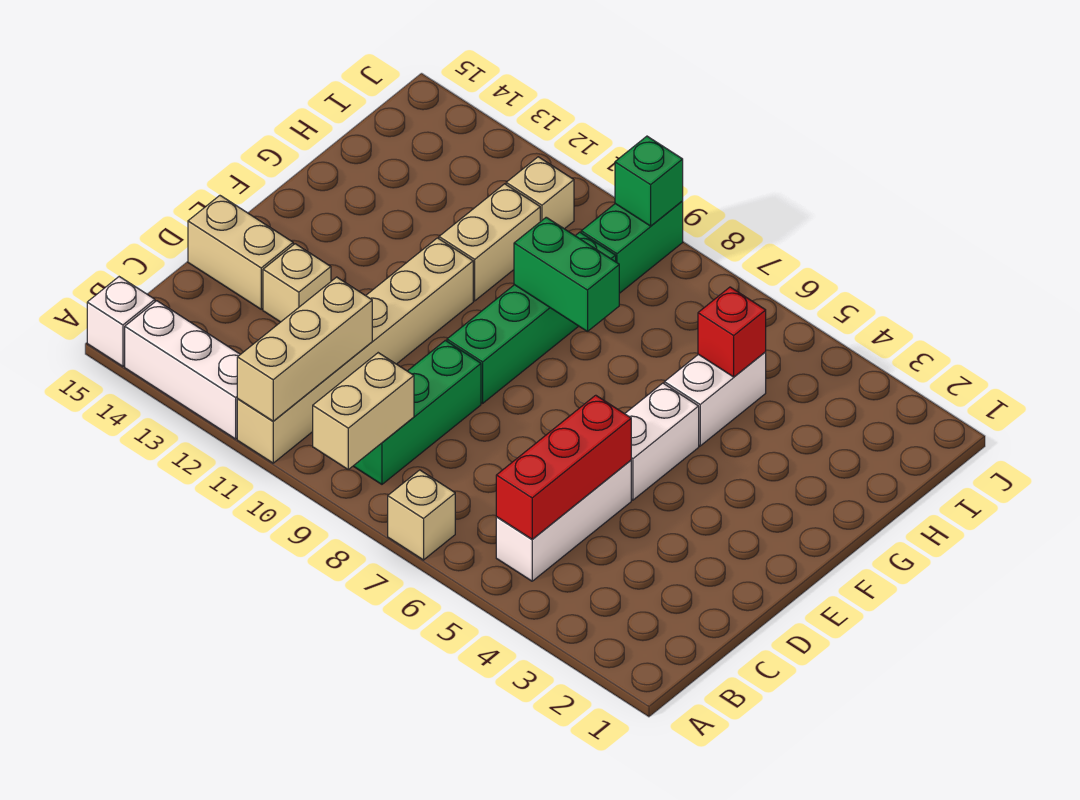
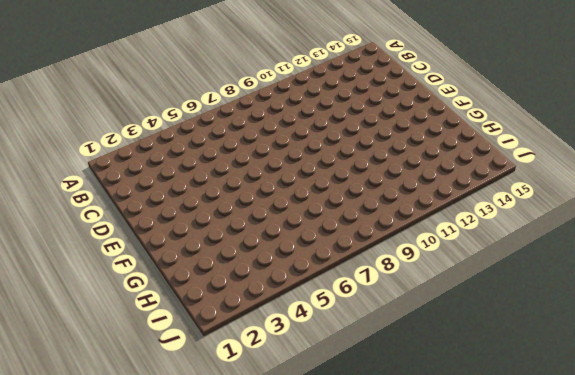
none -> tan brick A7 level 1
none -> tan brick A11:F11 level 1
none -> white brick A12:A14 level 1

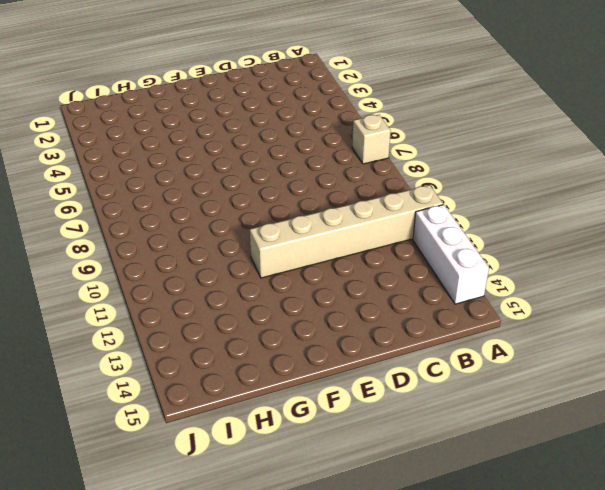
none -> white brick A15 level 1
none -> white brick B5:D5 level 1
none -> green brick B9:D9 level 1

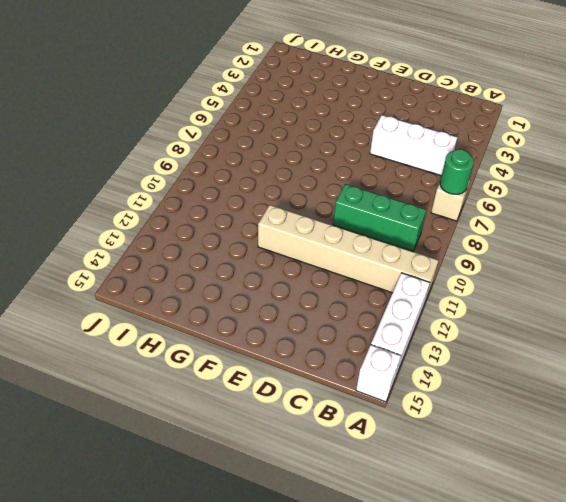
green round brick A7 level 2 -> none
none -> tan brick D13 level 1
none -> tan brick D14:D15 level 1
none -> white brick E5:F5 level 1

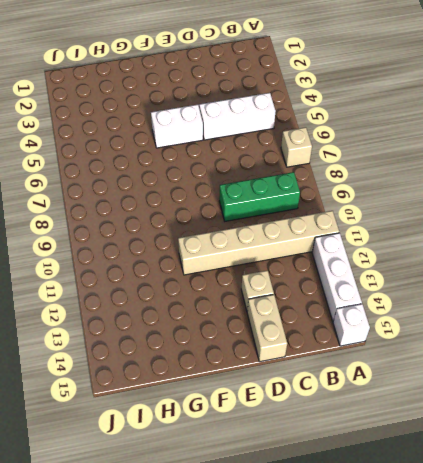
none -> green brick E9:H9 level 1
none -> white brick G5:H5 level 1
none -> tan brick G11:H11 level 1

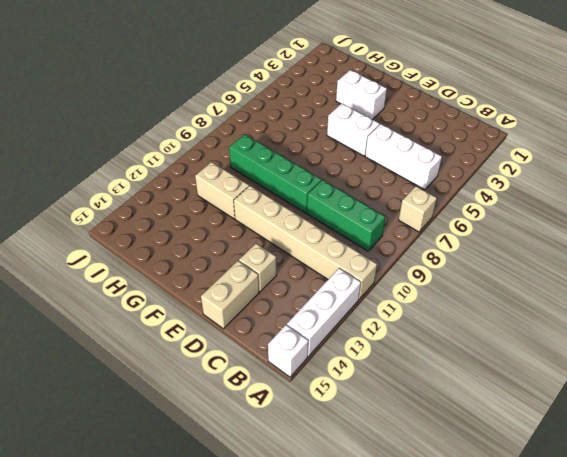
white brick F3:G3 level 1 -> white brick G5:H5 level 1
none -> green brick I9:J9 level 1
none -> tan brick I11 level 1
none -> tan brick A9:B9 level 2

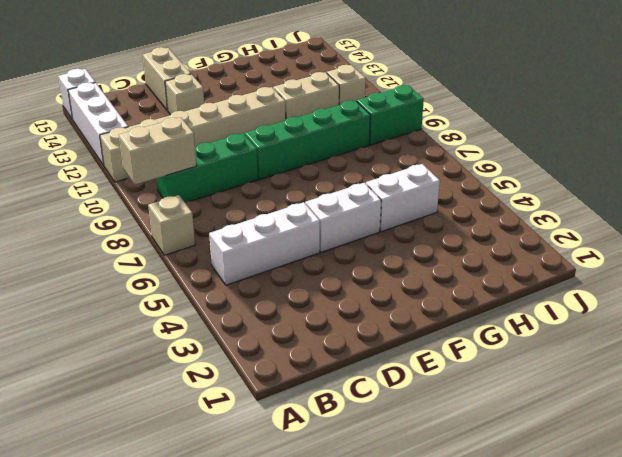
none -> tan brick A11:C11 level 2
none -> red brick B5:D5 level 2
none -> green brick G8:G9 level 2

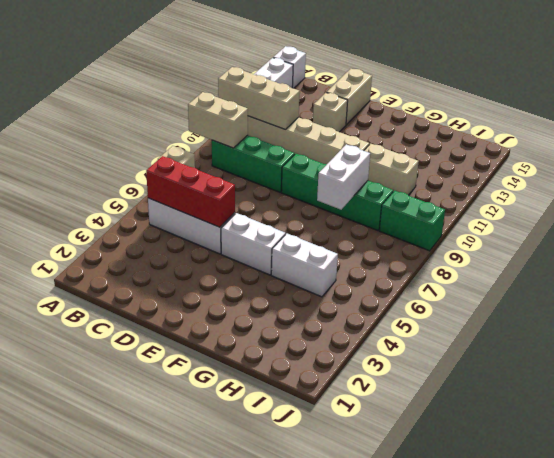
white brick G8:G9 level 2 -> green brick G8:G9 level 2
none -> tan brick I11 level 1
none -> red brick H5 level 2
none -> green brick J9 level 2

